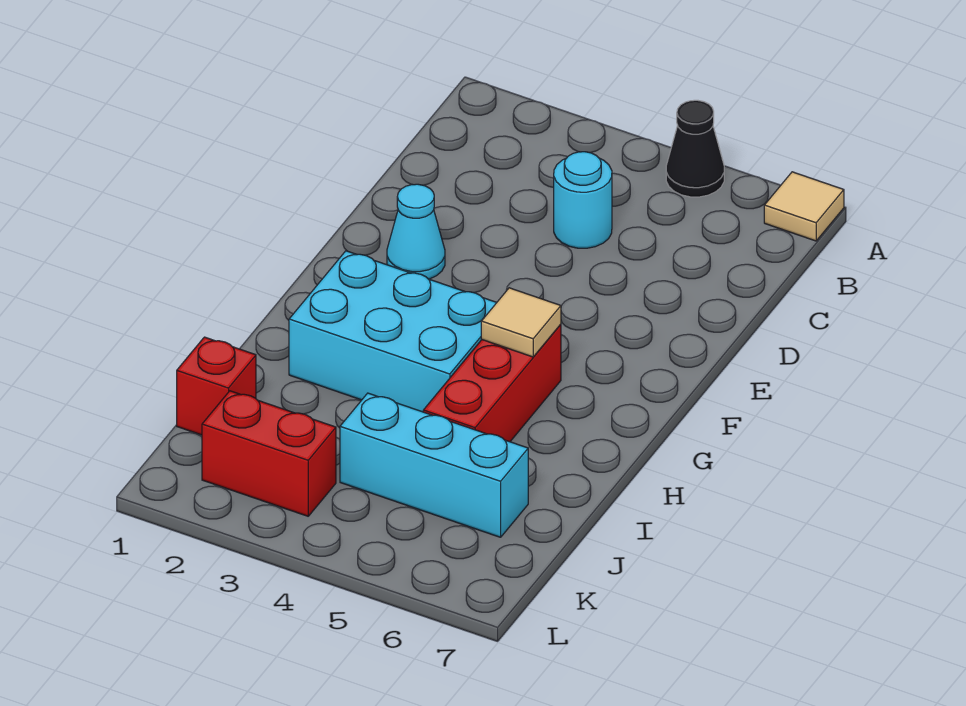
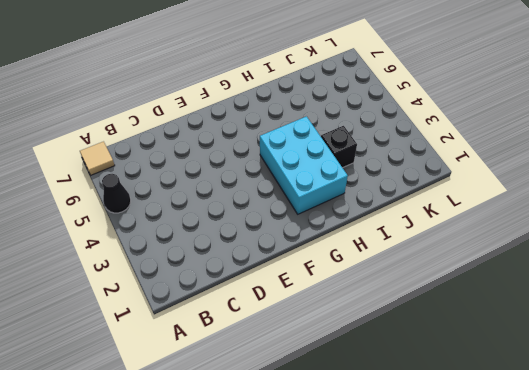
black brick I3 level 1 -> none
none -> cyan round brick C4 level 1
none -> cyan cone E2 level 1

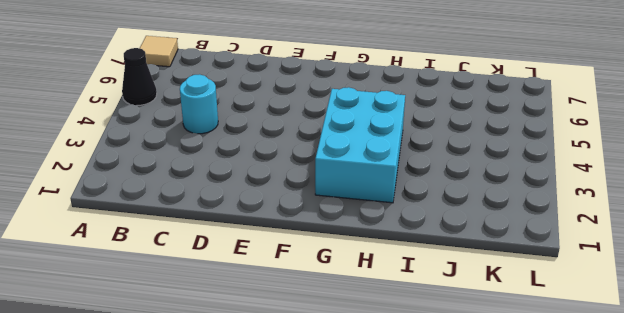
none -> cyan cone E2 level 1
none -> red brick G5:I5 level 1

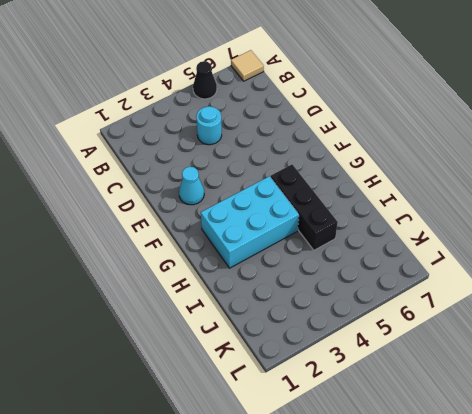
black brick G5:I5 level 1 -> red brick G5:I5 level 1
none -> red brick J1 level 1
none -> cyan brick J4:J6 level 1

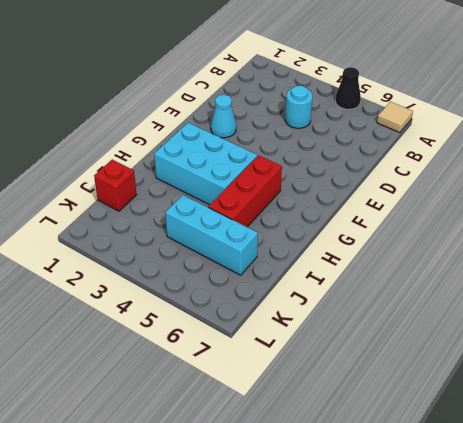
none -> red brick K2:K3 level 1
none -> tan tile G5 level 2

